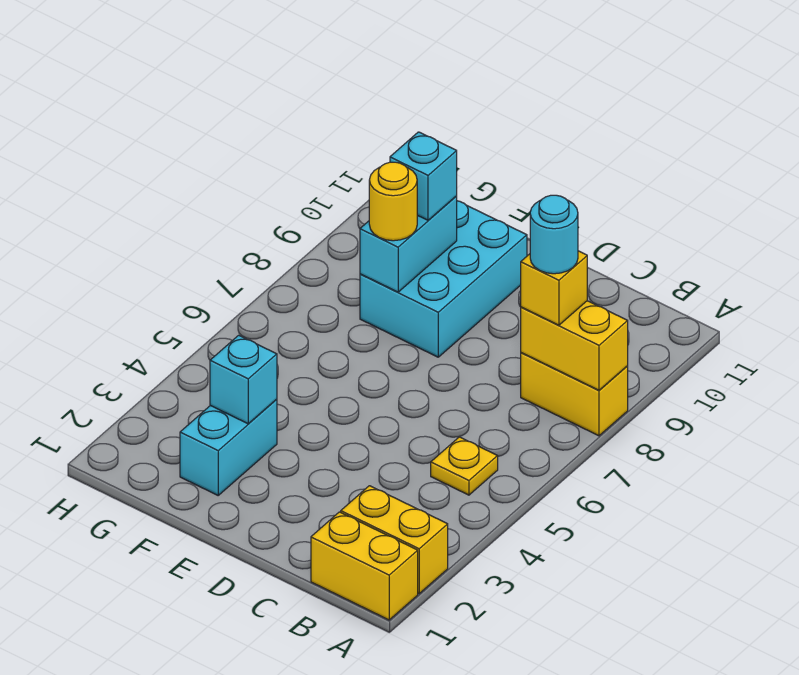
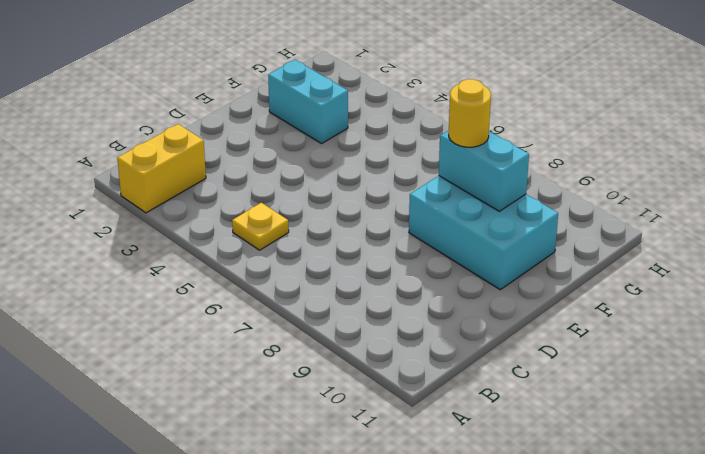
none -> yellow brick A1:B1 level 1
none -> yellow brick A8:B8 level 1
none -> yellow brick A8:B8 level 2

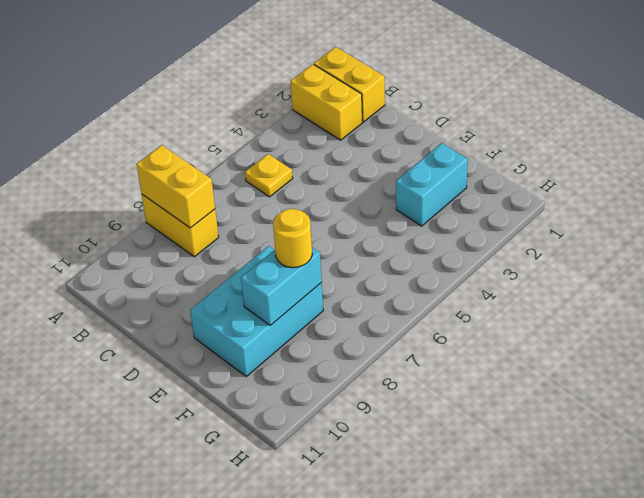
none -> cyan brick F3 level 2
none -> yellow brick B8 level 3
none -> cyan brick F9 level 3

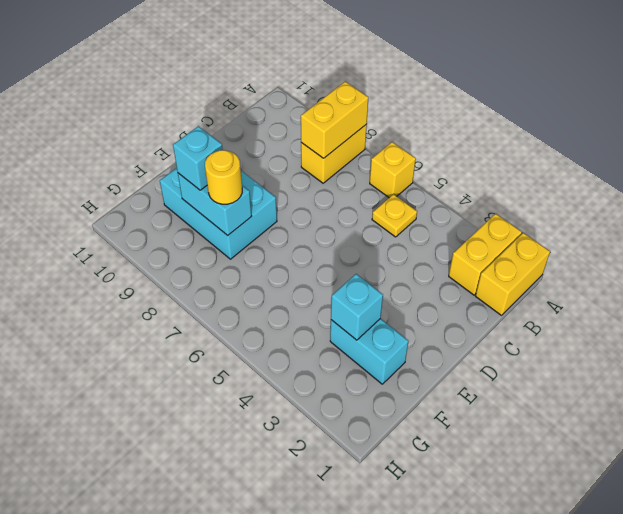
yellow brick A6 level 1 -> yellow brick B8 level 3
none -> cyan round brick B8 level 4

